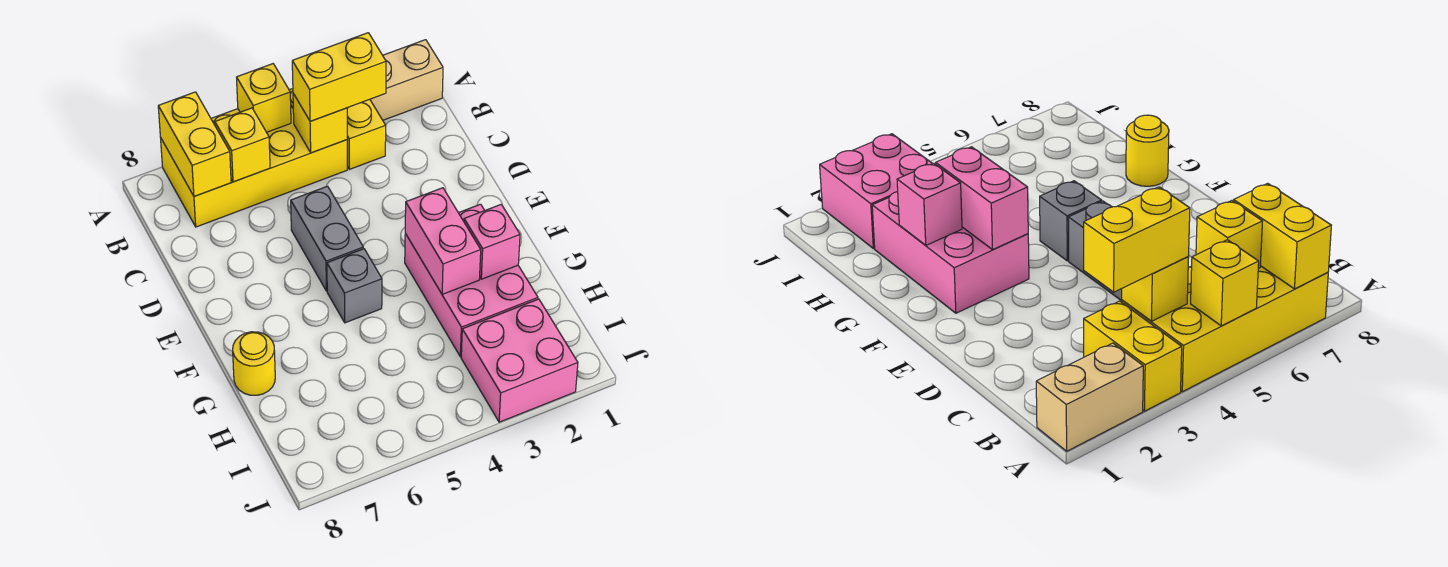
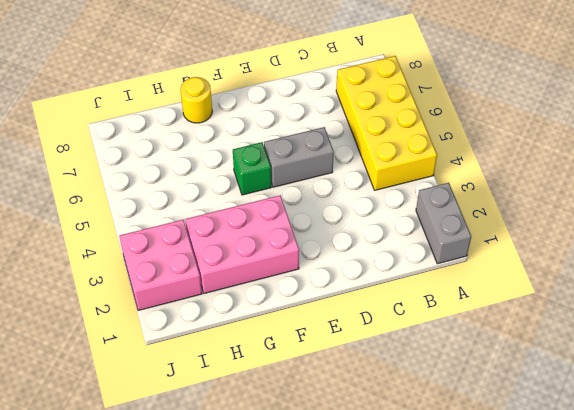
grey brick A1:A2 level 1 -> tan brick A1:A2 level 1
green brick F5 level 1 -> grey brick F5 level 1
none -> yellow brick A3:B3 level 1
none -> yellow brick A5 level 2
none -> yellow brick A7:B7 level 2

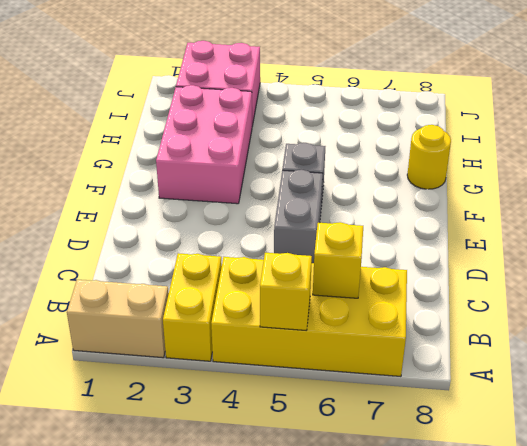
none -> yellow brick A7:B7 level 2
none -> yellow brick B4 level 2
none -> pink brick F3:G3 level 2

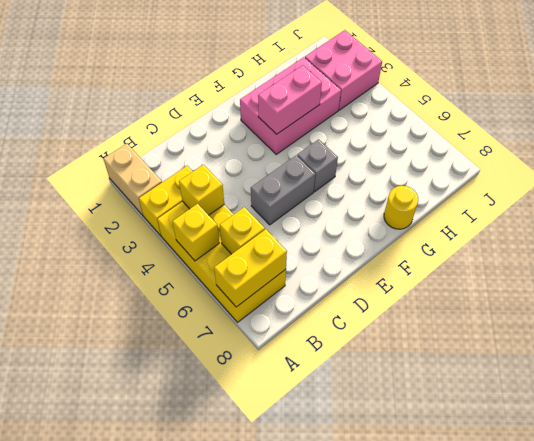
none -> pink brick G2 level 2
none -> yellow brick B3:B4 level 3

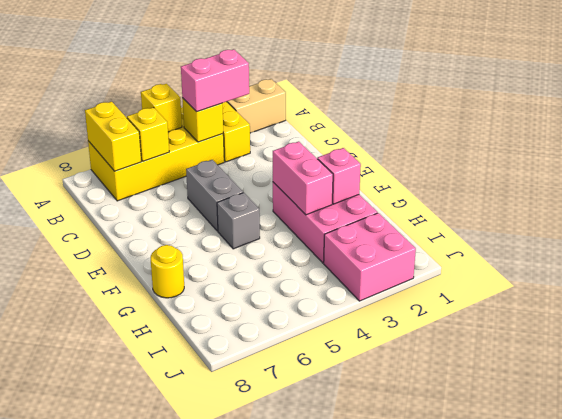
pink brick B3:B4 level 3 -> yellow brick B3:B4 level 3

